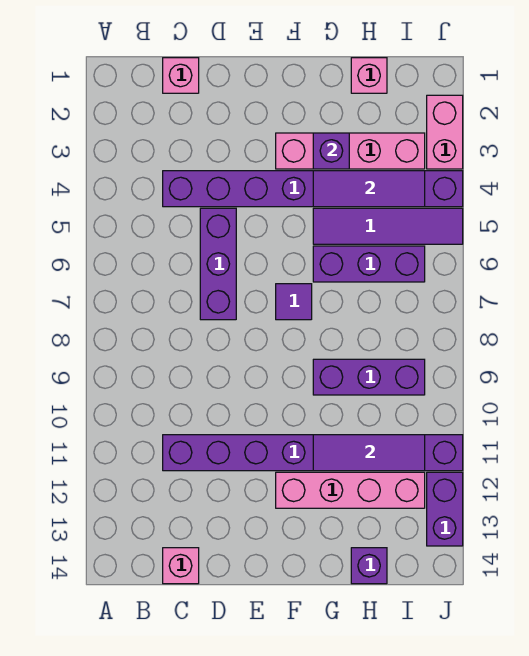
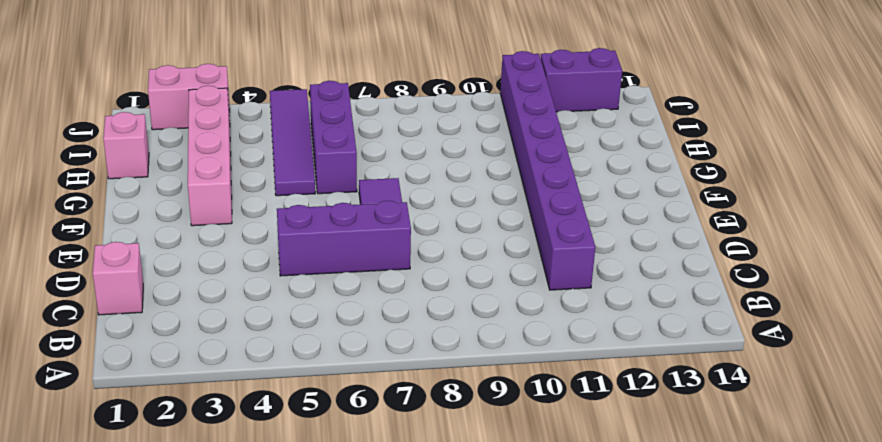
none -> purple brick C4:J4 level 1
none -> pink brick C14 level 1
none -> pink brick F12:I12 level 1

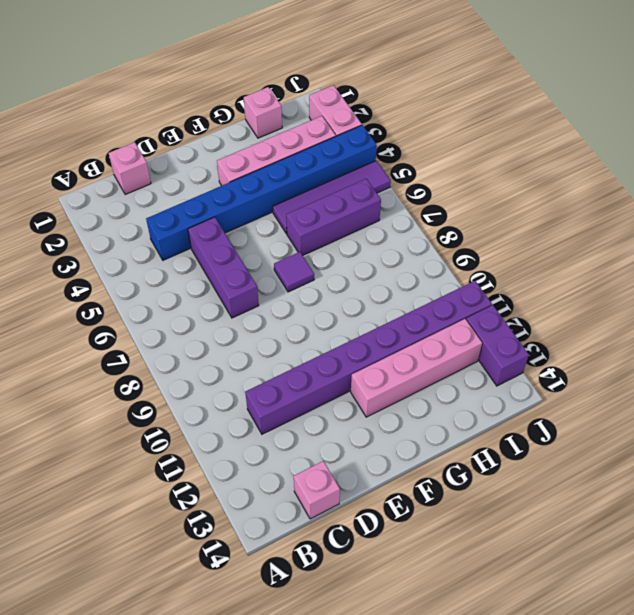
blue brick C4:J4 level 1 -> purple brick C4:J4 level 1
none -> purple brick G9:I9 level 1
none -> purple brick H14 level 1
none -> purple brick G3 level 2

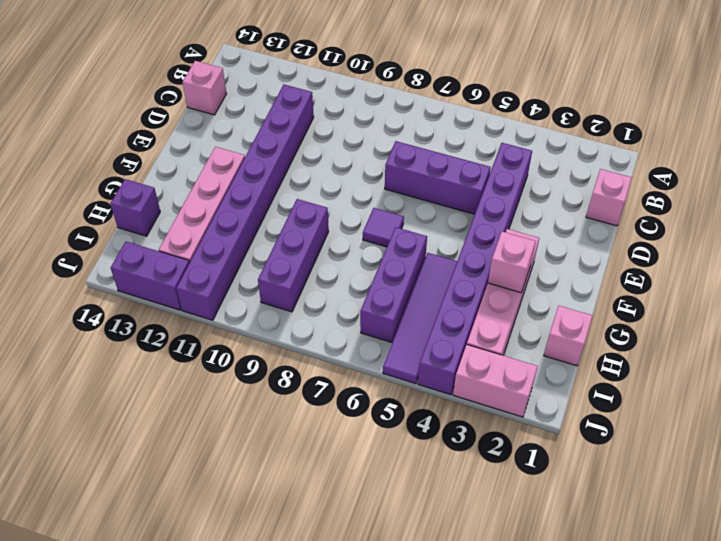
pink brick G3 level 2 -> purple brick G3 level 2
none -> purple tile G4:I4 level 2
none -> purple tile G11:I11 level 2

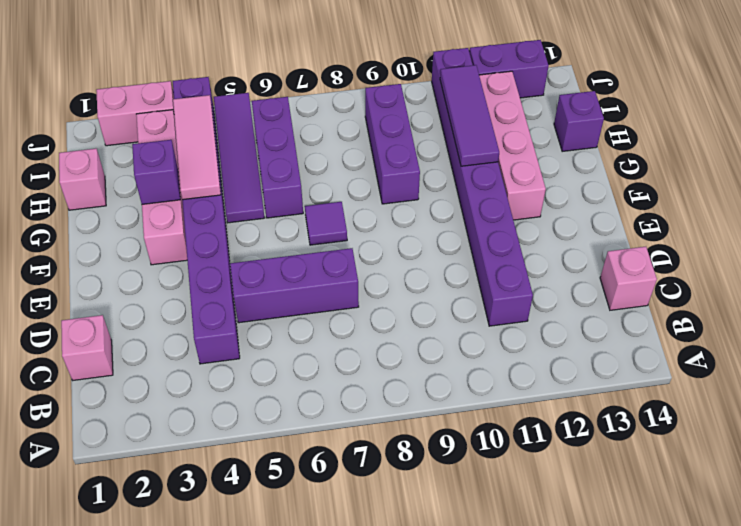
pink tile G4:I4 level 2 -> purple tile G4:I4 level 2

